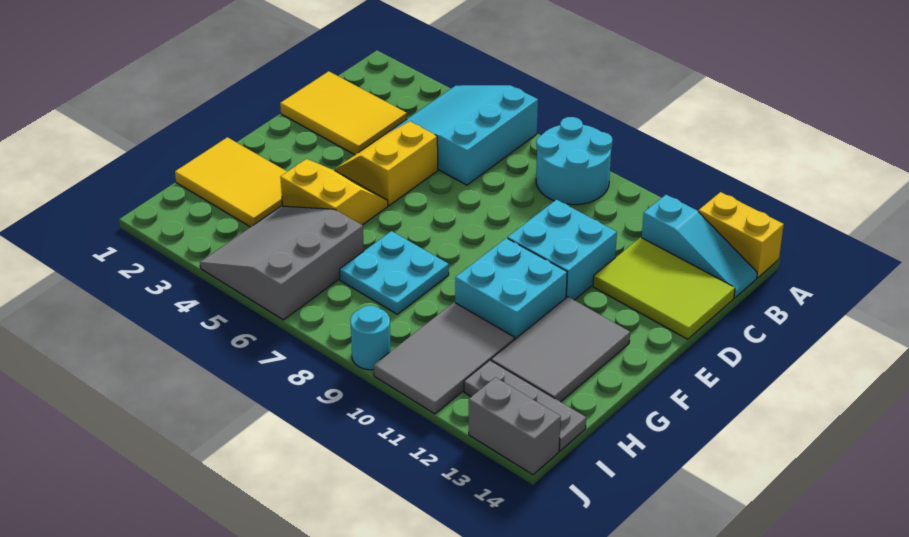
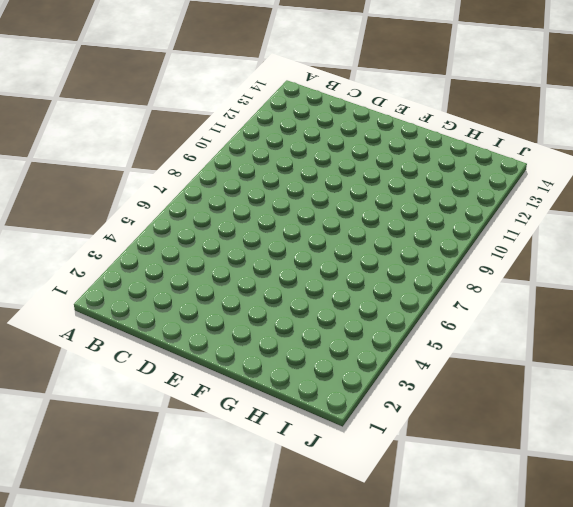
none -> cyan slope A4:C6 level 1 top 6
none -> cyan round brick A8:B9 level 1
none -> yellow brick A13:A14 level 1

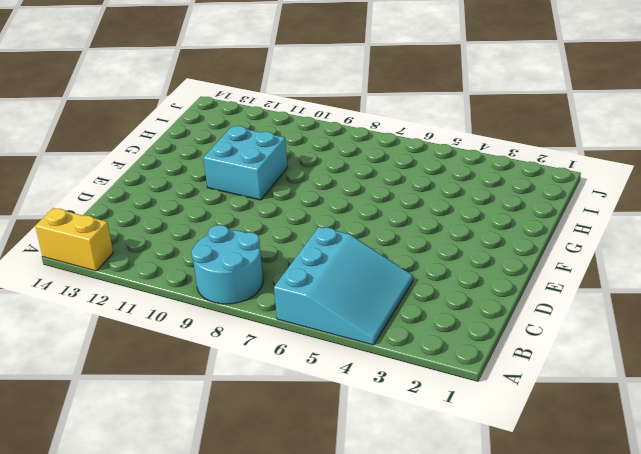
none -> cyan slope B12:B14 level 1 top 12
none -> yellow tile C1:D3 level 1
none -> lime tile C12:D14 level 1

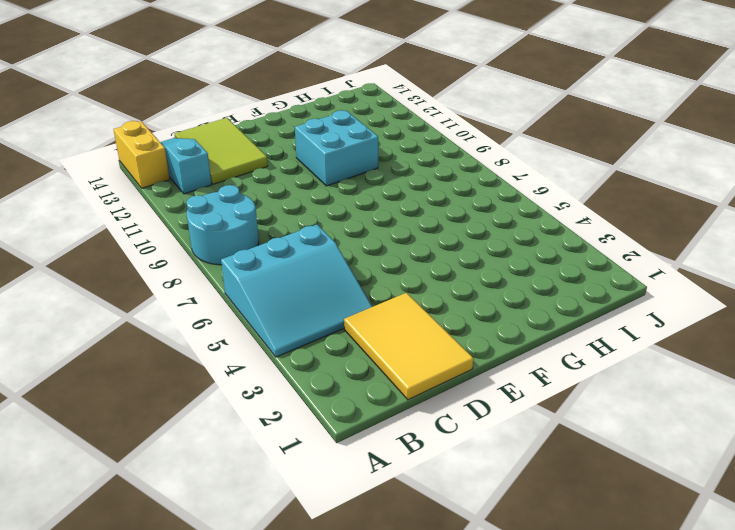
none -> yellow slope D4:E5 level 1 top 5
none -> cyan brick D10:E11 level 1
none -> yellow slope F4:G5 level 1 top G

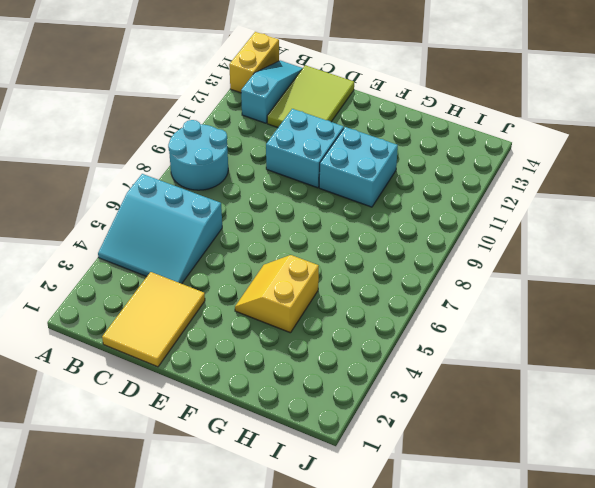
none -> yellow slope D4:E5 level 1 top 5
none -> grey tile F12:H13 level 1
none -> yellow tile G1:H3 level 1

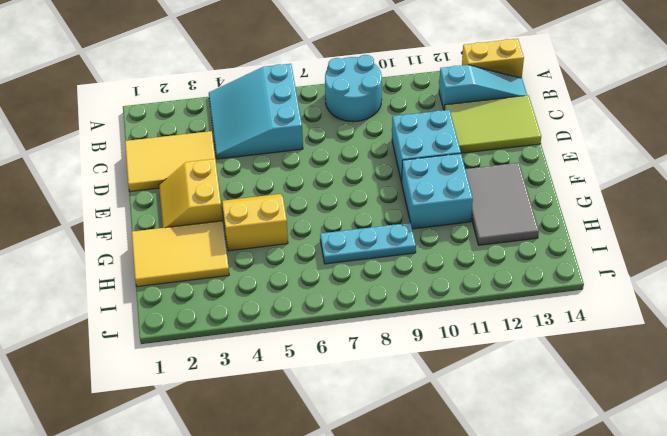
yellow slope E2:F3 level 1 top 3 -> yellow slope D4:E5 level 1 top 5
cyan plate H7:H9 level 1 -> cyan plate G7:H8 level 1
none -> grey slope H4:J6 level 1 top 6
none -> grey tile H10:J11 level 1
none -> grey plate I12:I14 level 1

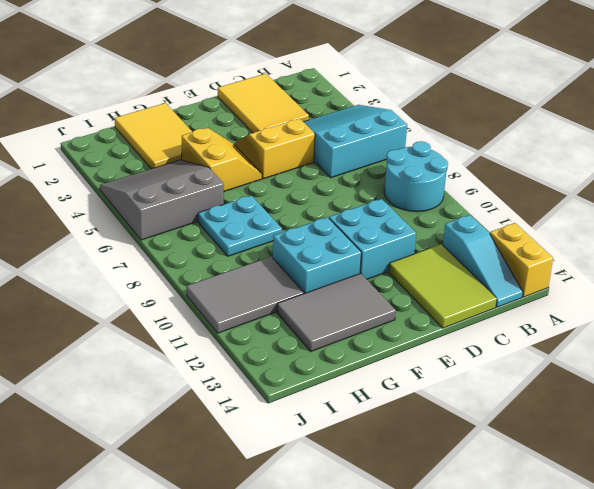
none -> grey plate I12:I14 level 1
none -> cyan round brick J9 level 1
none -> grey brick J13:J14 level 1

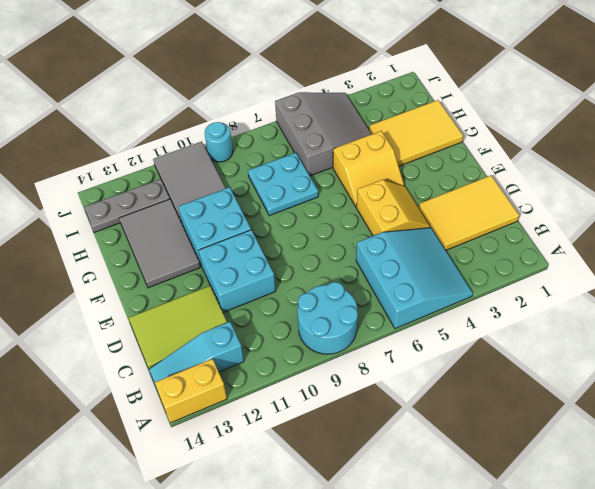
none -> grey brick J13:J14 level 1

